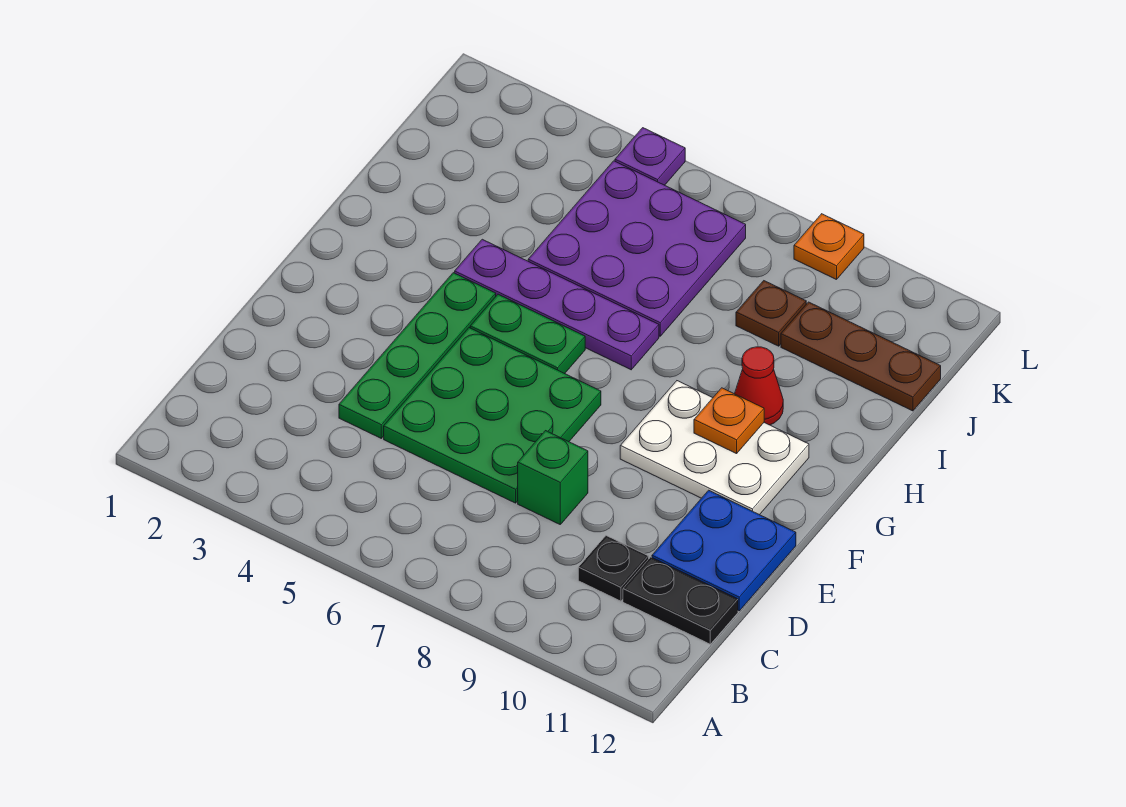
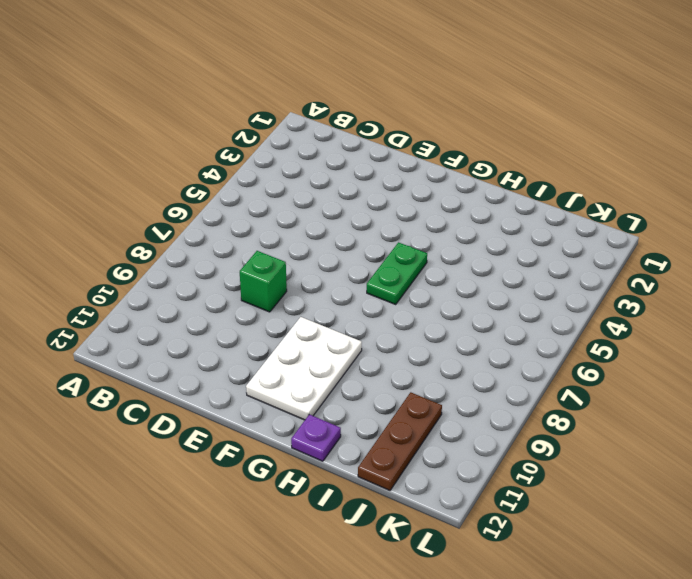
purple plate H12 level 1 -> purple plate L5 level 1
none -> black plate C10 level 1
none -> black plate C11:C12 level 1
none -> green plate D4:G4 level 1

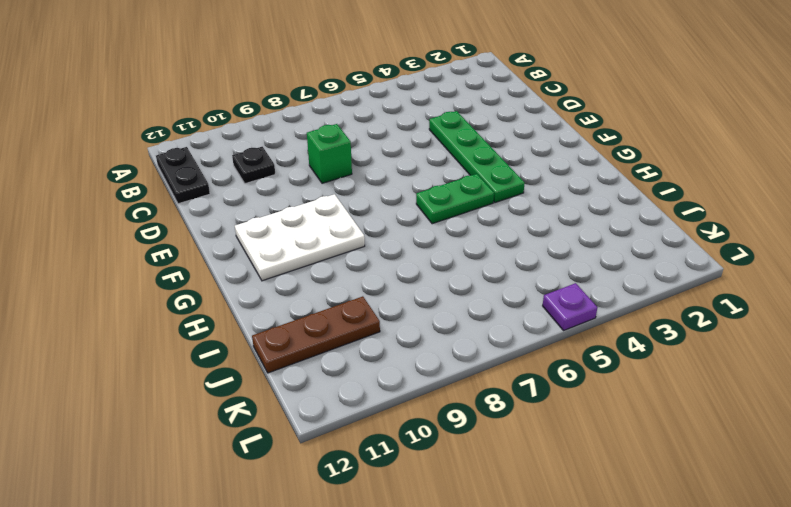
black plate B12:C12 level 1 -> black plate C11:C12 level 1
none -> green plate D5:F7 level 1
none -> blue plate D11:E12 level 1
none -> purple plate H4:H7 level 1

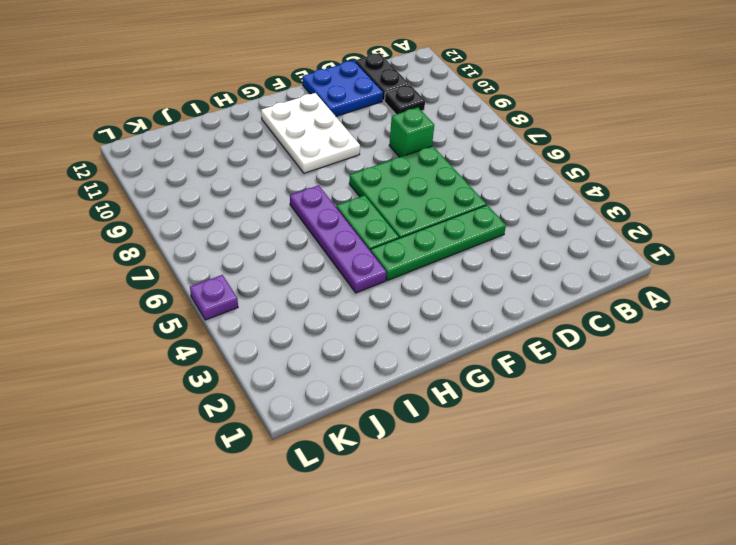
none -> red cone H10 level 1
none -> purple plate I5:K7 level 1
none -> brown plate J9 level 1

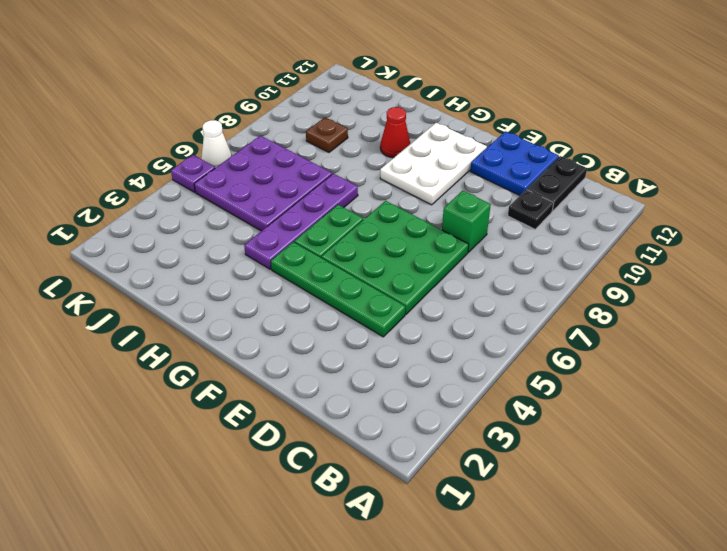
white cone L6 level 1 -> none
none -> brown plate J10:J12 level 1
none -> orange plate L9 level 1
none -> orange plate G10 level 2

